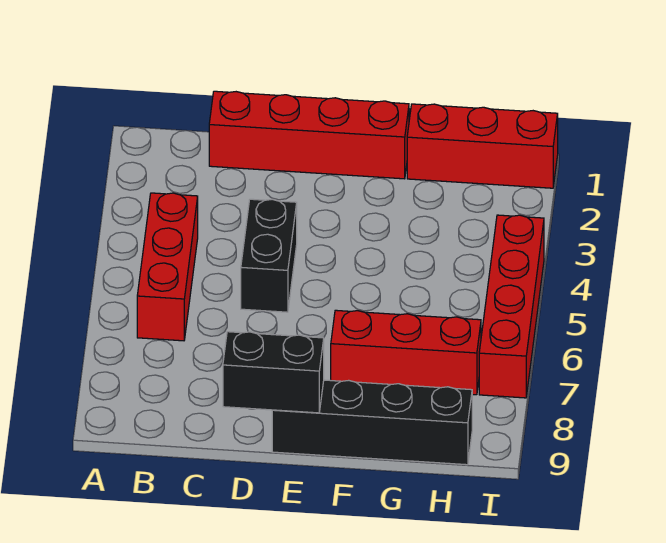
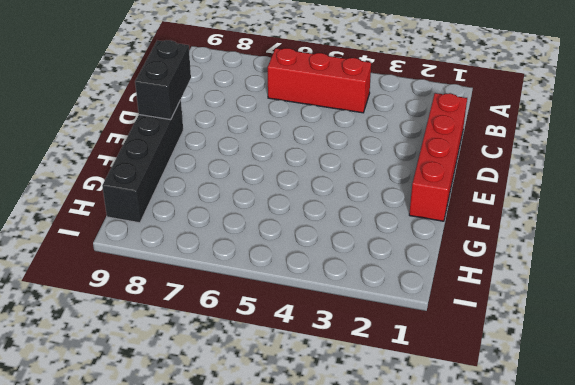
none -> black brick D4:D5 level 1
none -> red brick F7:H7 level 1

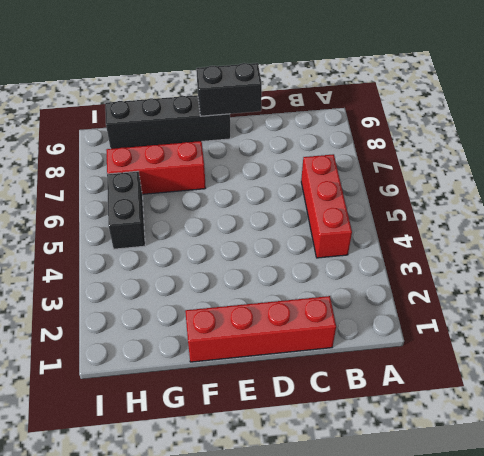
black brick H5:H6 level 1 -> black brick D4:D5 level 1
none -> red brick G1:I1 level 1
none -> red brick I4:I7 level 1

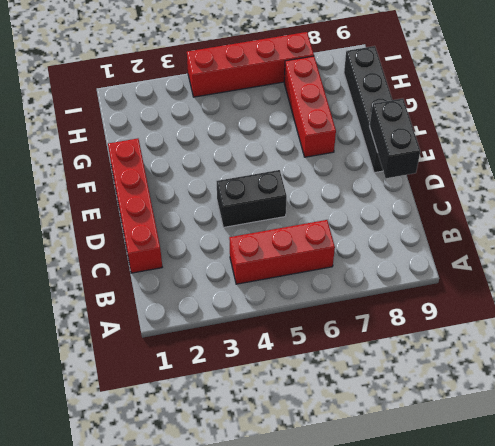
none -> red brick G1:I1 level 1

